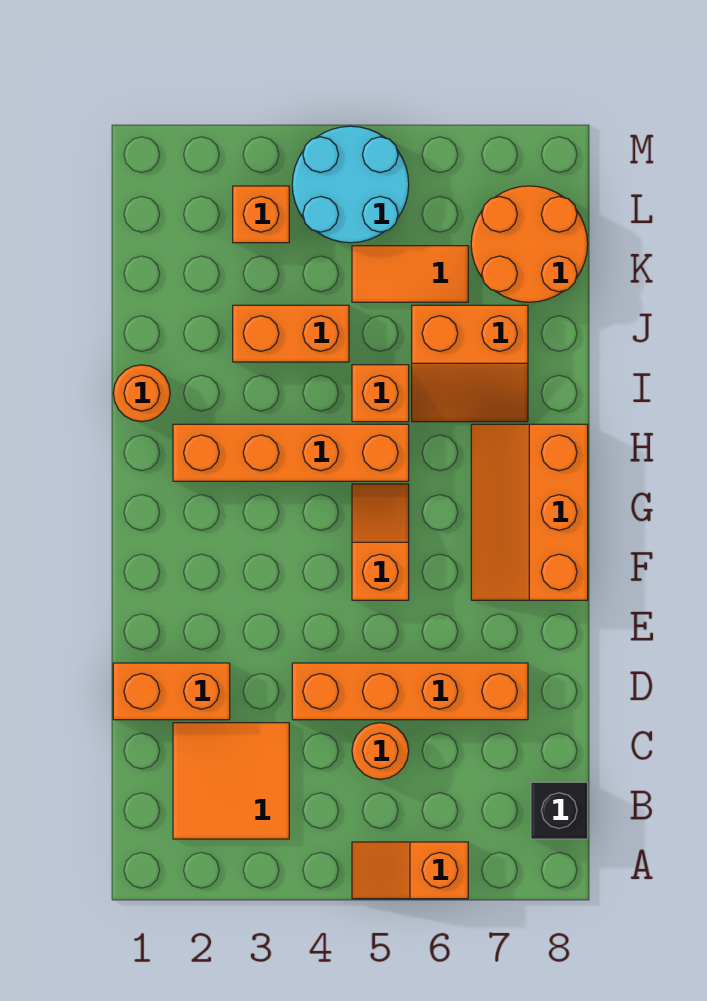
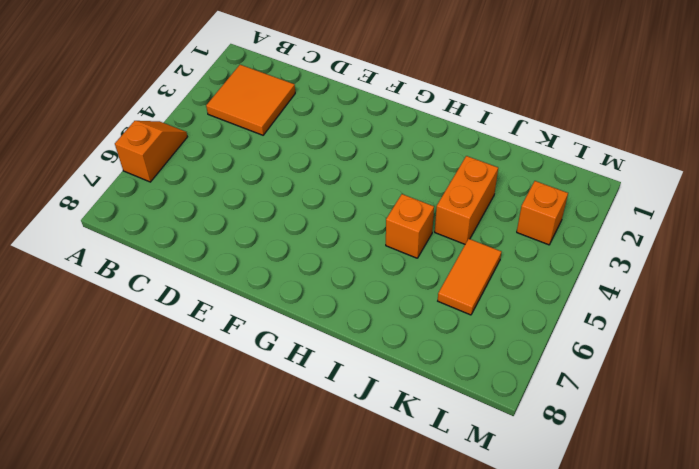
none -> black brick B8 level 1
none -> orange round brick C5 level 1
none -> orange brick D1:D2 level 1

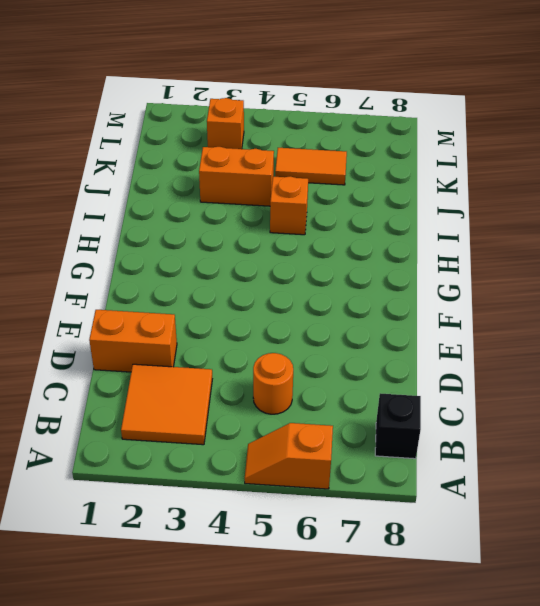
none -> orange brick D4:D7 level 1
none -> orange slope F5:G5 level 1 top F
none -> orange slope F7:H8 level 1 top 8

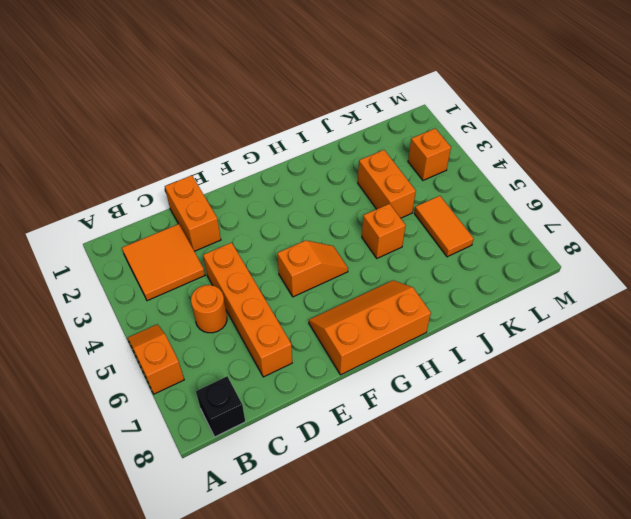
none -> orange brick H2:H5 level 1
none -> orange round brick I1 level 1
none -> orange slope I6:J7 level 1 top J

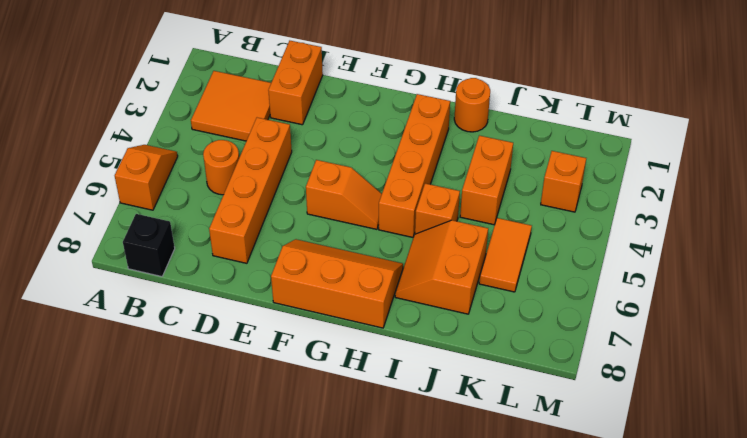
none -> orange round brick K7:L8 level 1
none -> cyan round brick L4:M5 level 1

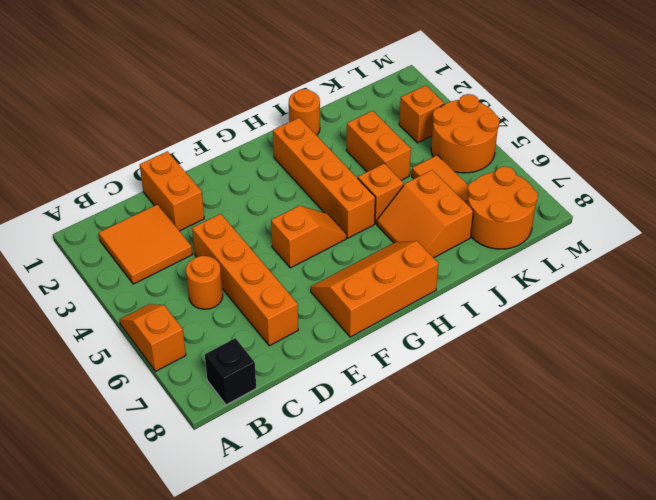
orange round brick L4:M5 level 1 -> cyan round brick L4:M5 level 1

